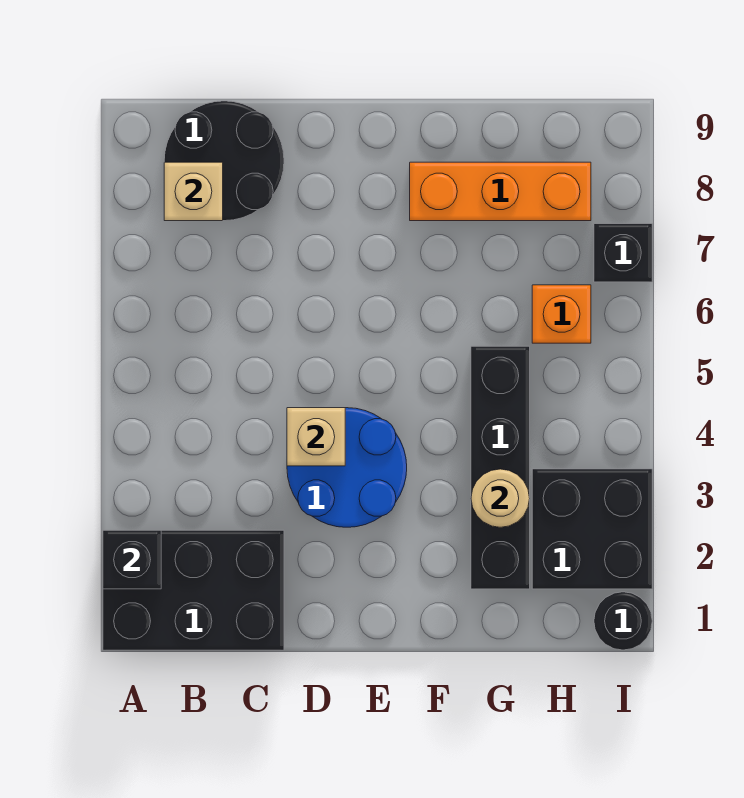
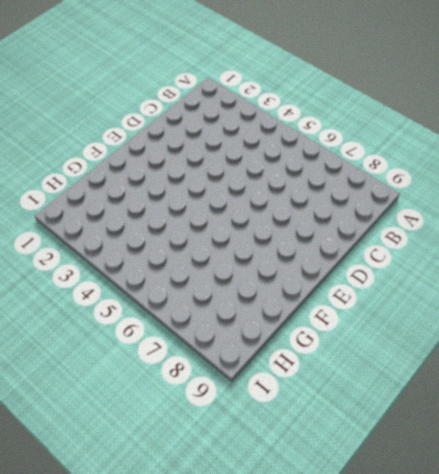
none -> black brick A1:C2 level 1
none -> black round brick B8:C9 level 1
none -> blue round brick D3:E4 level 1

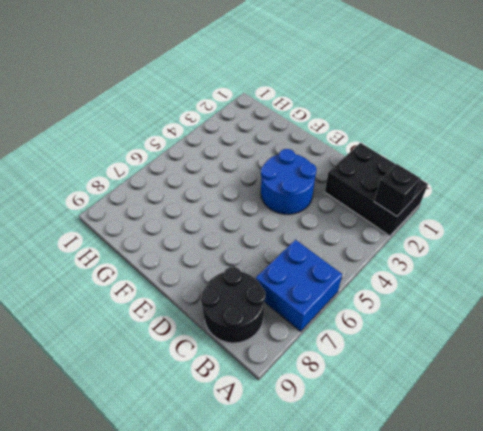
blue brick A6:B7 level 1 -> none
none -> orange brick F8:H8 level 1
none -> black brick G2:G5 level 1
none -> black brick H2:I3 level 1

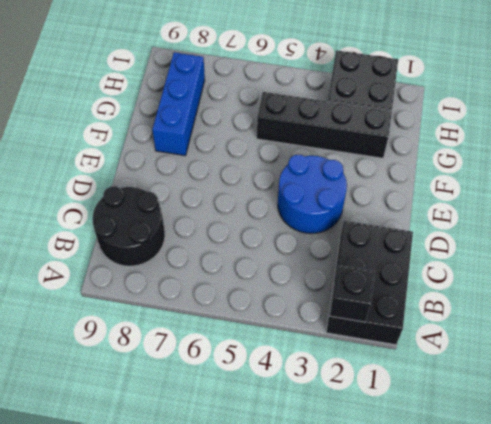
blue brick F8:H8 level 1 -> orange brick F8:H8 level 1
none -> orange brick H6 level 1
none -> black round brick I1 level 1
none -> black brick I7 level 1

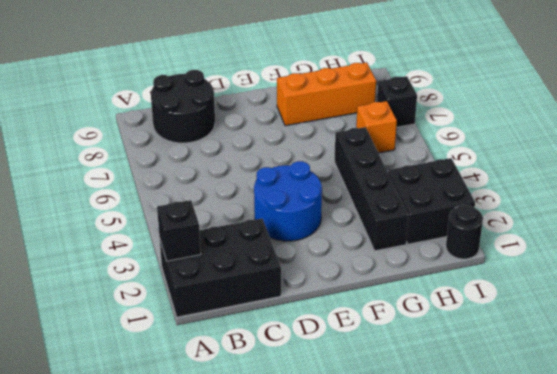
none -> tan brick B8 level 2
none -> tan brick D4 level 2
none -> tan round brick G3 level 2

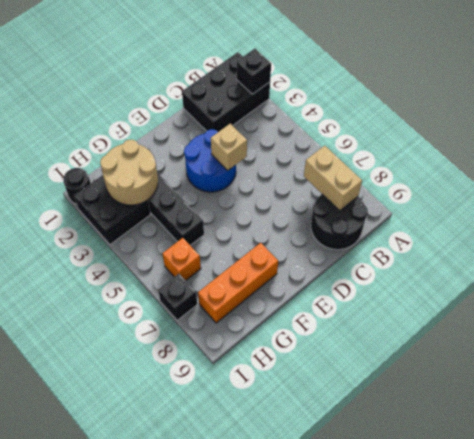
tan brick B7:B8 level 2 -> tan brick B8 level 2
tan round brick G2:H3 level 2 -> tan round brick G3 level 2

